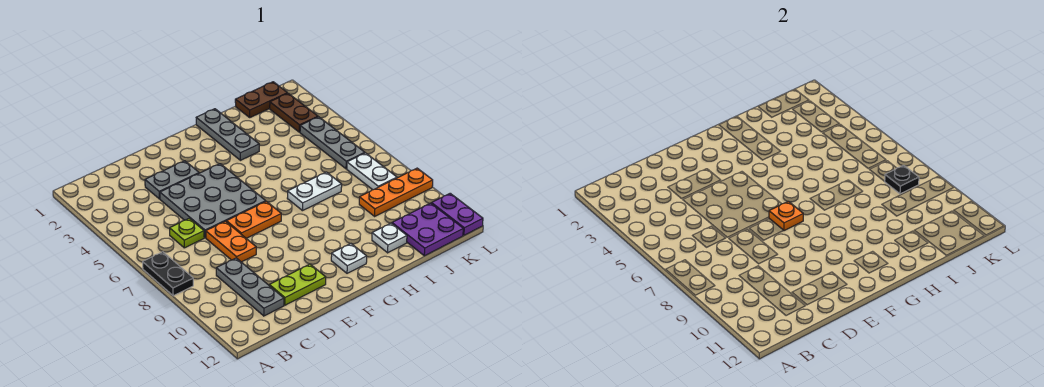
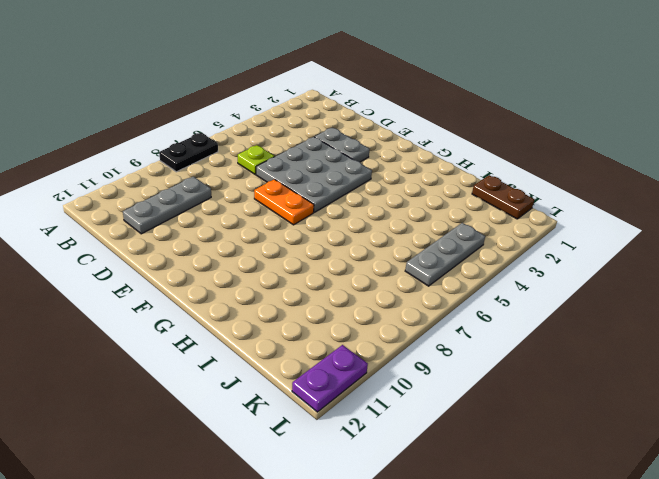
none -> orange plate D7:D8 level 1
none -> lime plate D11:E11 level 1
none -> white plate G11 level 1

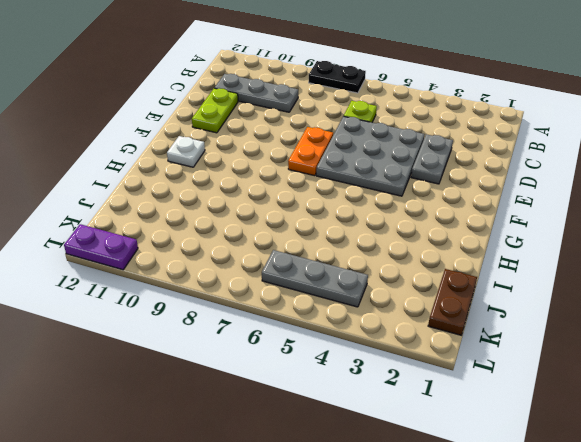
none -> orange plate D7:D8 level 1
none -> grey plate H1:H3 level 1
none -> white plate H7:I7 level 1

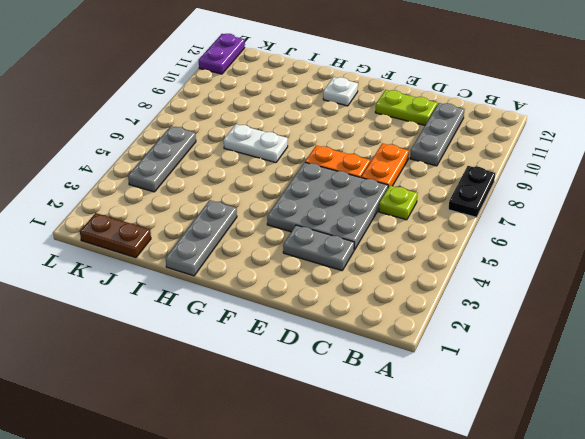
none -> white plate I11 level 1
none -> orange plate J9:L9 level 1
none -> purple plate J11:K12 level 1

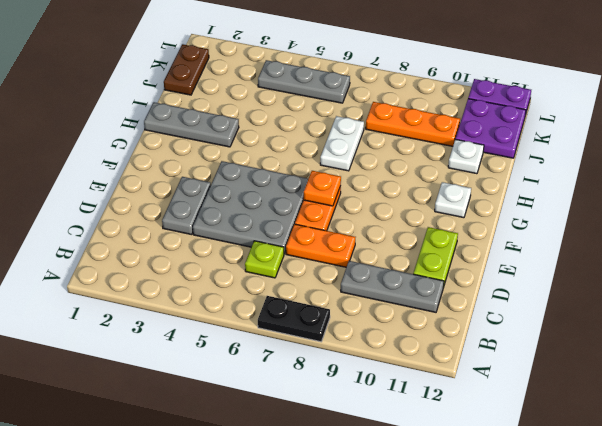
orange plate J8:J10 level 1 -> orange plate J9:L9 level 1
none -> brown plate K2:K3 level 1
none -> white plate K7:K8 level 1
none -> black plate K8 level 2

